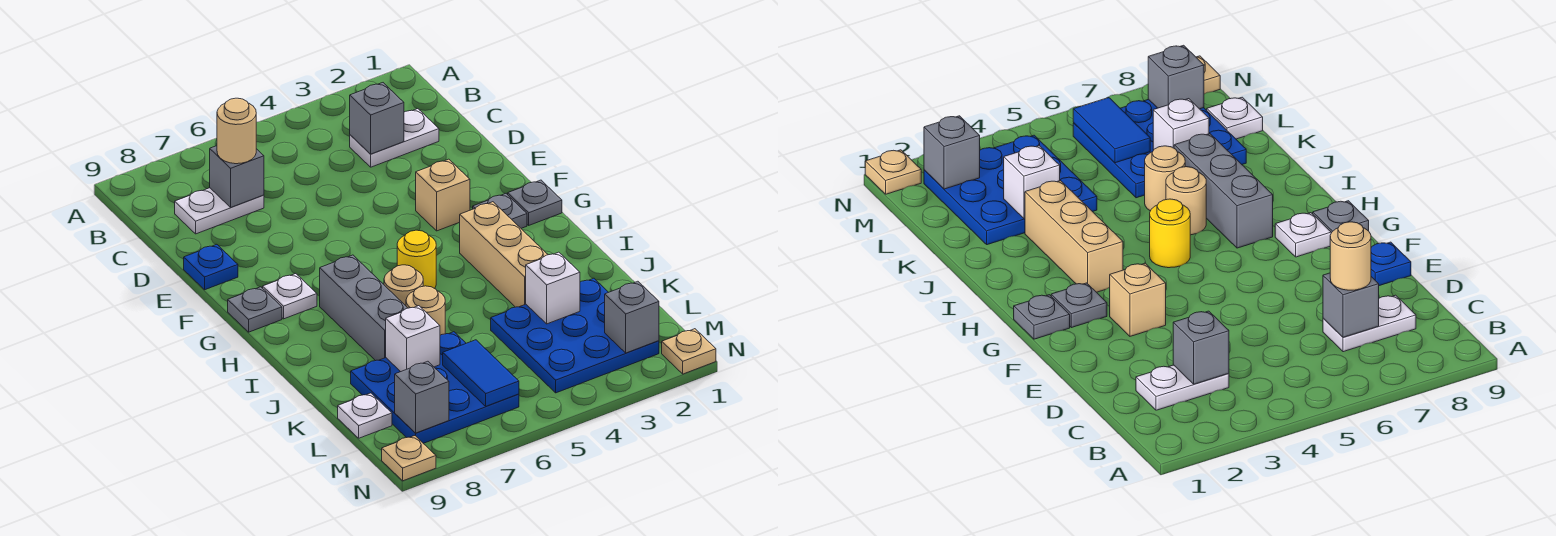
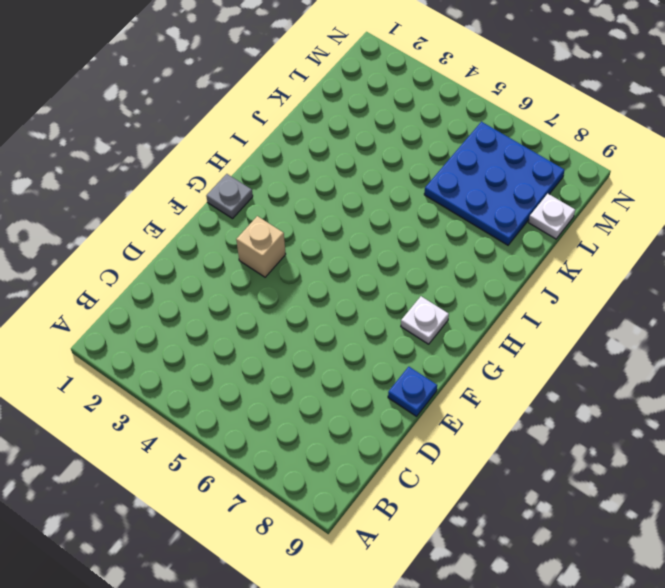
none -> white plate C2:C3 level 1
none -> white plate C7:C8 level 1
none -> grey plate G2 level 1

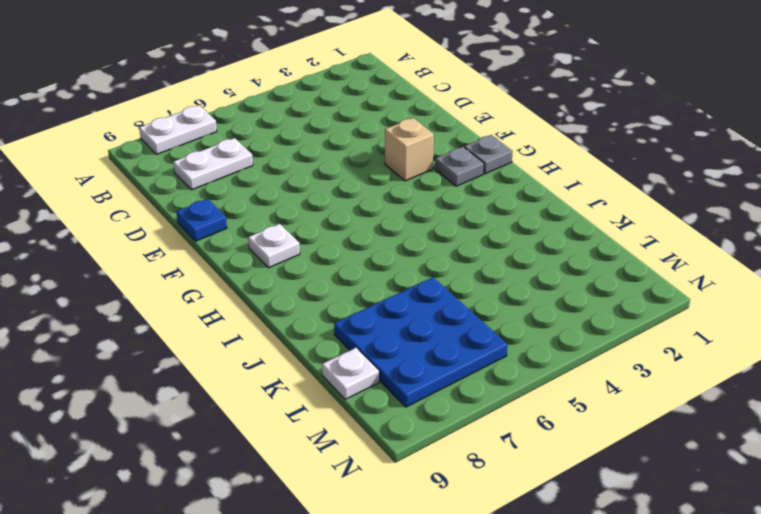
white plate A7:A8 level 1 -> white plate C2:C3 level 1
none -> grey plate G9 level 1
none -> tan brick H3:J3 level 1
none -> yellow round brick H5 level 1

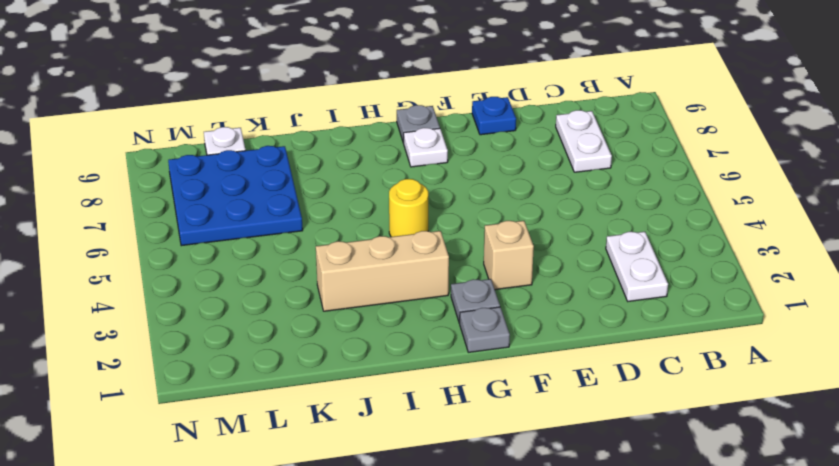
none -> grey brick H7:J7 level 1
none -> tan round brick I6 level 1
none -> tan round brick J6 level 1

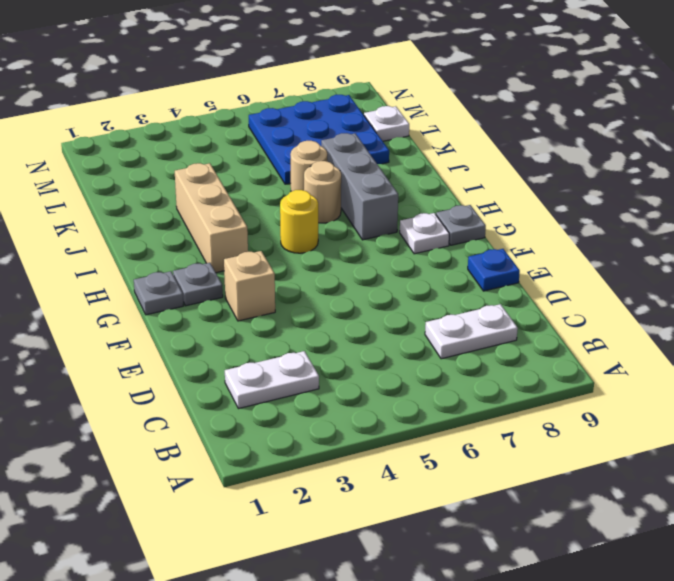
none -> blue plate K2:M4 level 1
none -> tan plate N1 level 1
none -> tan plate N9 level 1

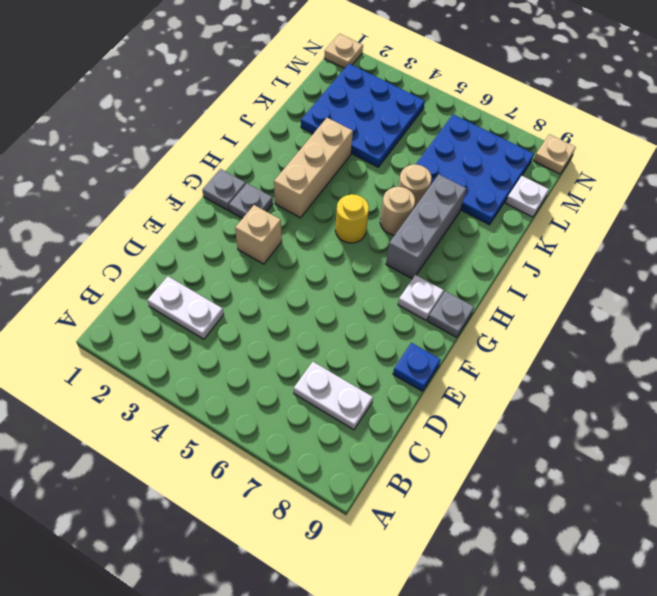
none -> grey brick C3 level 2
none -> grey brick C7 level 2
none -> white brick K3 level 2

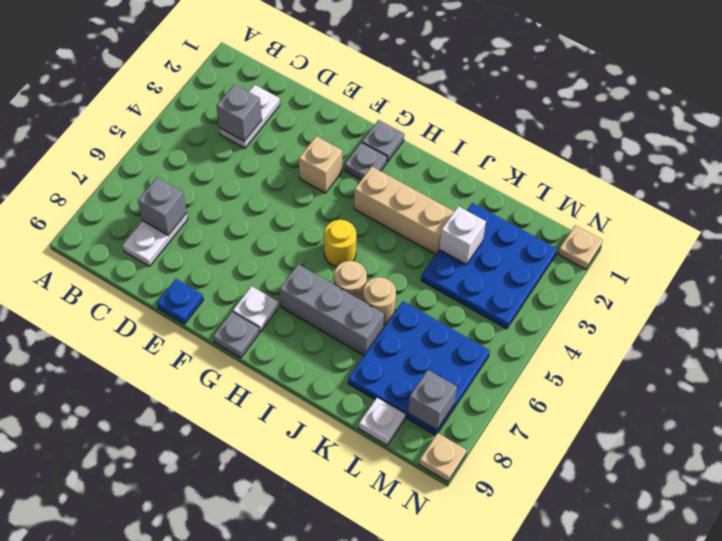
none -> white brick K7 level 2
none -> blue tile L6:M6 level 2
none -> grey brick M2 level 2

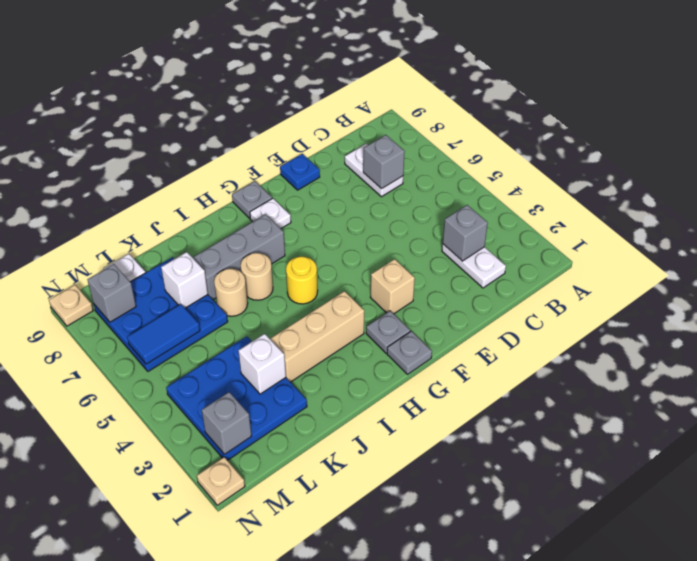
none -> tan round brick C7 level 3

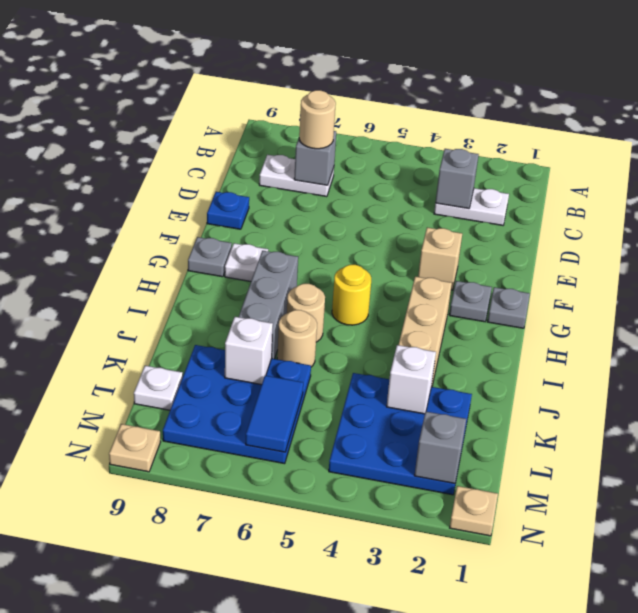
none -> grey brick M8 level 2

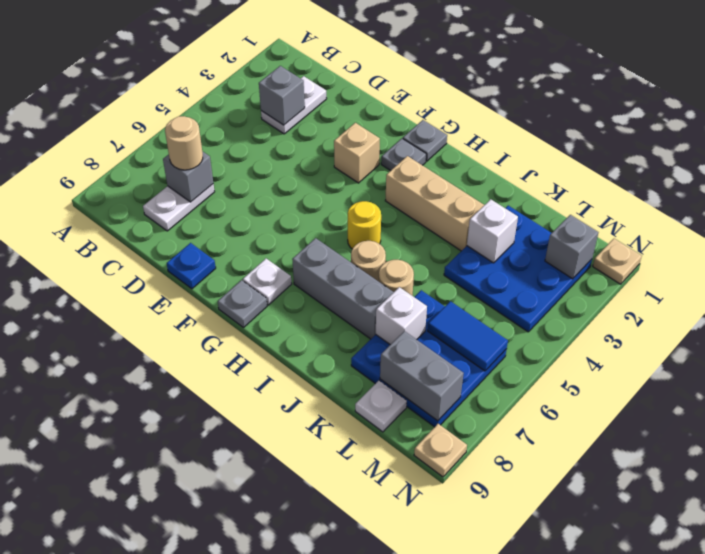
grey brick L8:M8 level 2 -> grey brick M8 level 2

